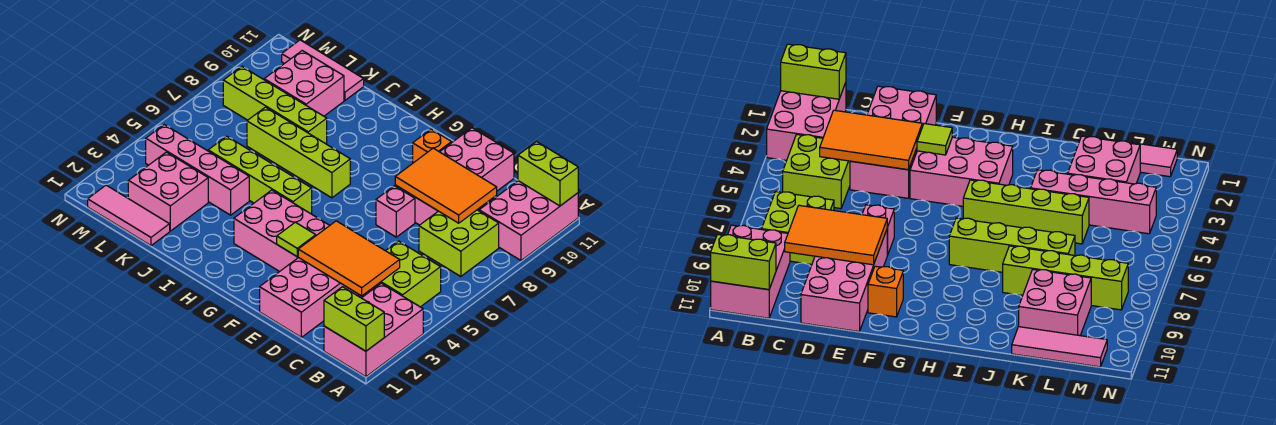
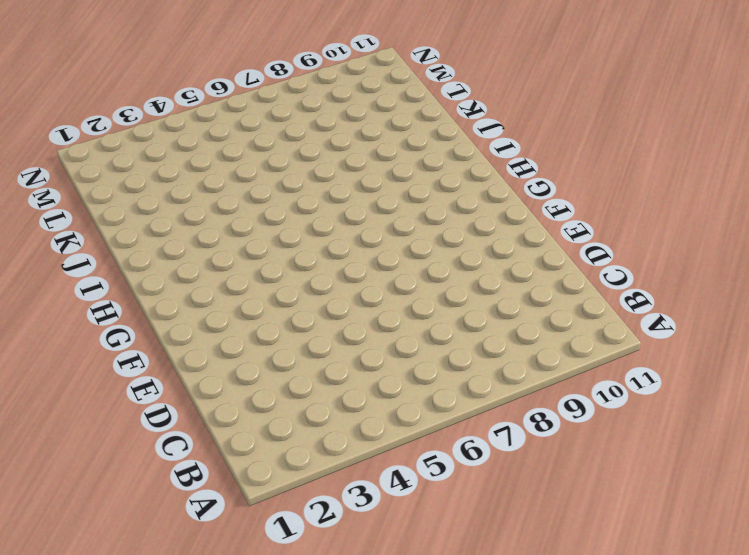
none -> pink brick A1:B3 level 1
none -> pink brick A9:B11 level 1
none -> lime brick B4:C5 level 1

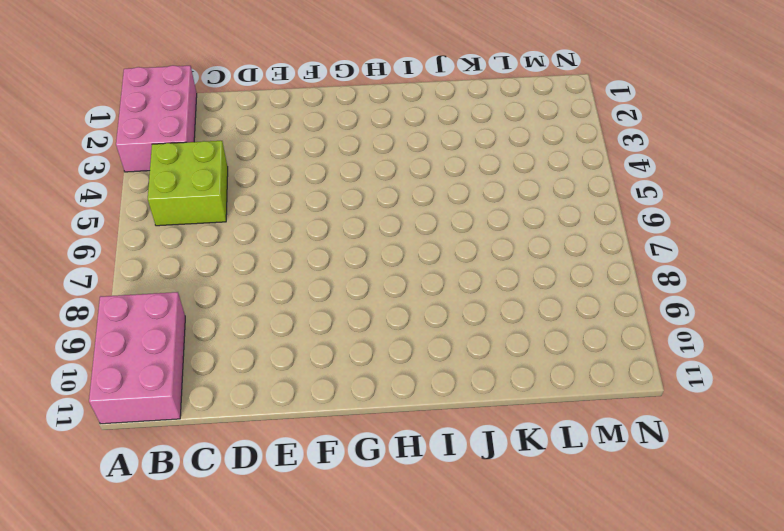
none -> lime brick B7:C8 level 1
none -> pink brick D1:E4 level 1
none -> pink brick D8:E11 level 1

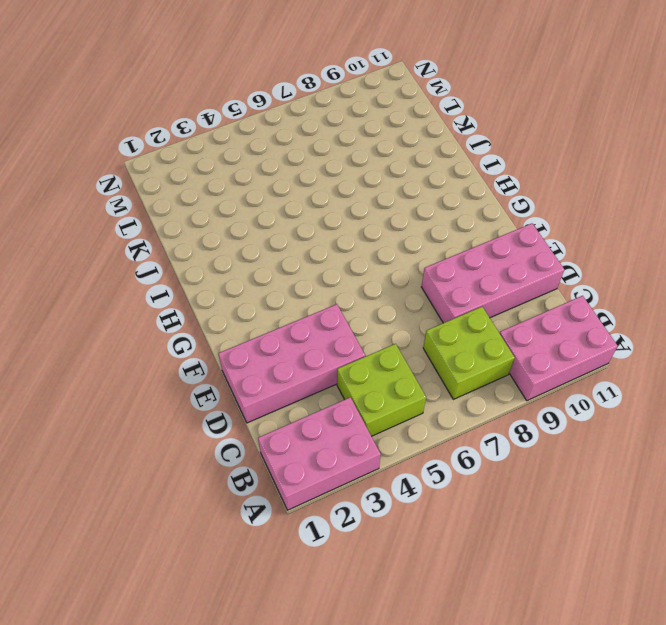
none -> pink brick E7 level 1
none -> pink brick F3:H4 level 1
none -> orange brick F10 level 1

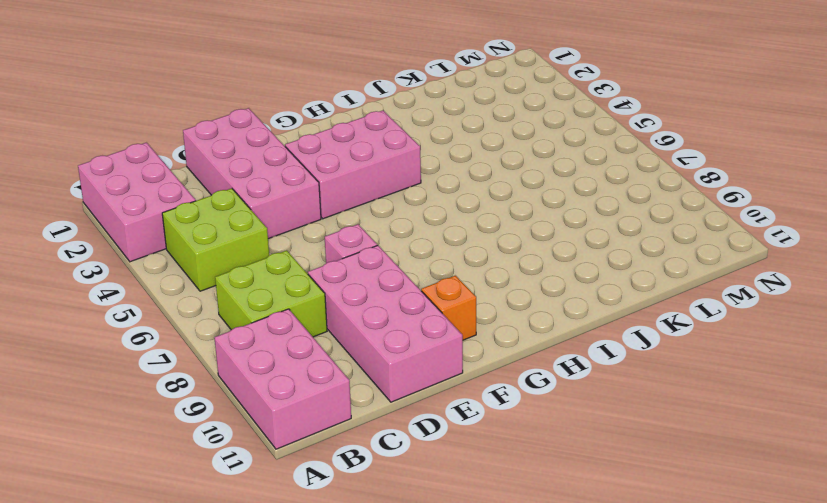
none -> lime brick H5:K5 level 1
none -> lime brick H7:K7 level 1
none -> pink brick J4:M4 level 1

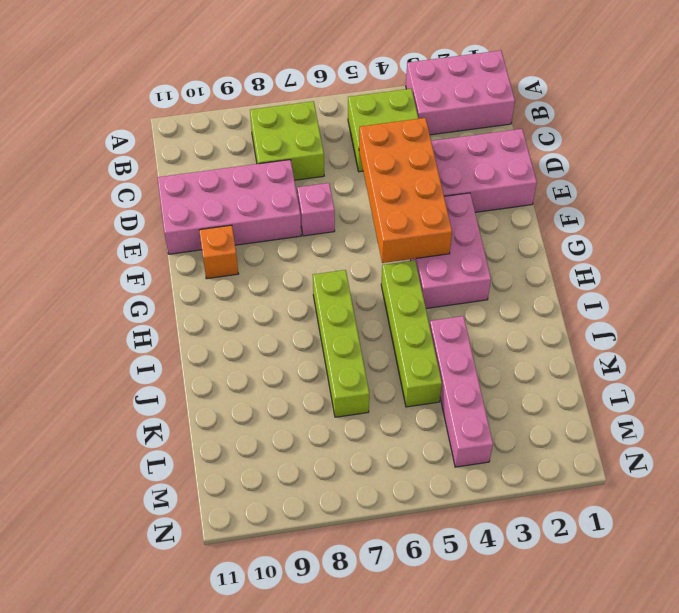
orange brick D4:G5 level 2 -> orange tile C3:E4 level 2
none -> pink brick A9:B11 level 1
none -> lime brick J8:M8 level 1
none -> pink tile K1:M1 level 1

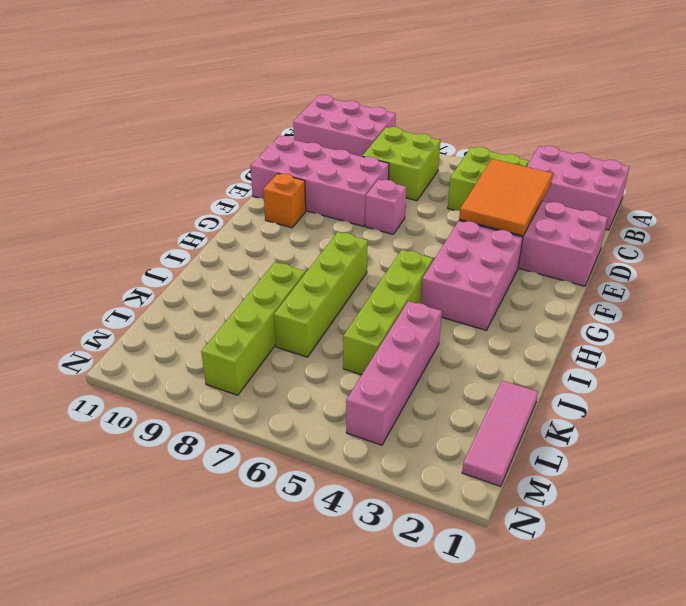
none -> pink brick K2:L3 level 1
none -> pink brick K9:L10 level 1
none -> pink tile K11:M11 level 1

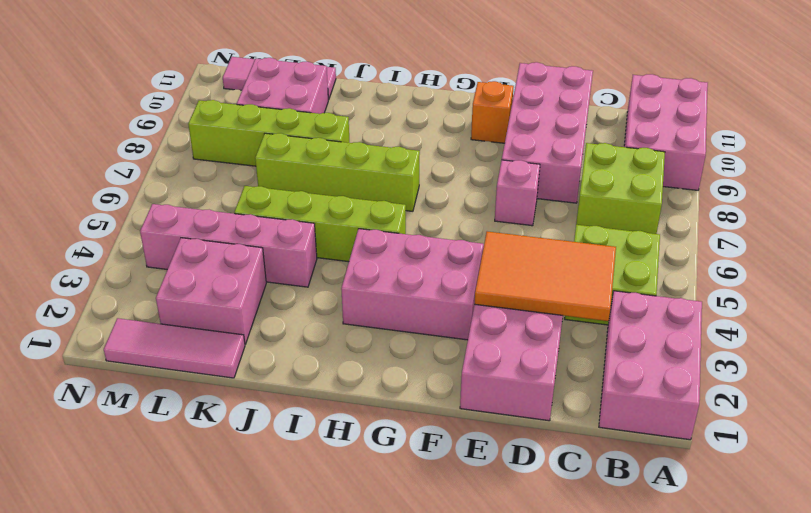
none -> lime brick A1:B1 level 2
none -> lime brick A11:B11 level 2
none -> orange tile C8:E9 level 2

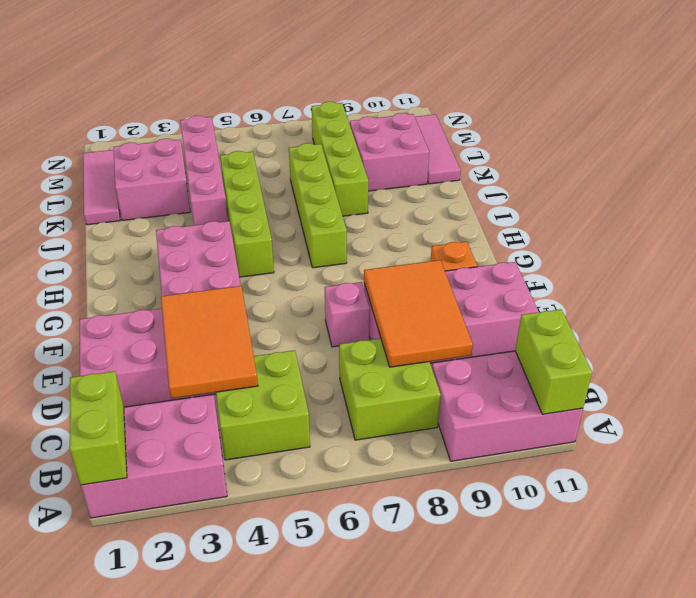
none -> lime tile F3 level 2

